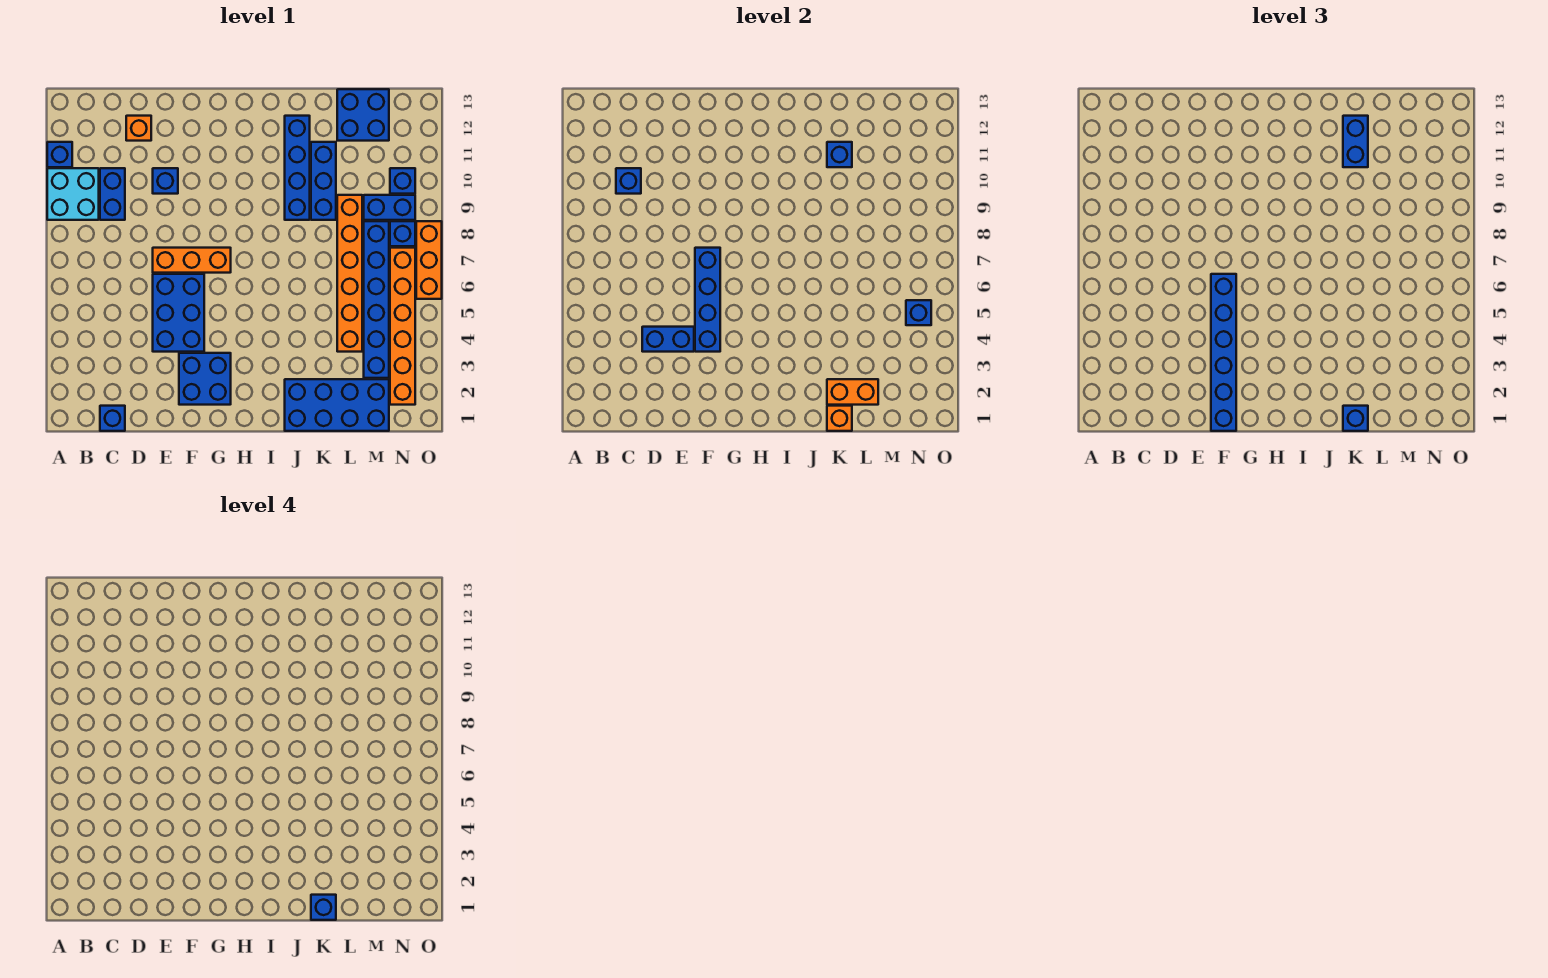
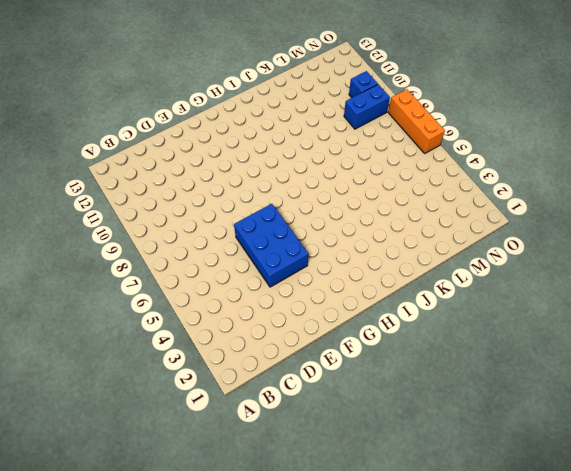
none -> cyan brick A9:B10 level 1
none -> blue brick A11 level 1
none -> blue brick C1 level 1
none -> blue brick C9:C10 level 1

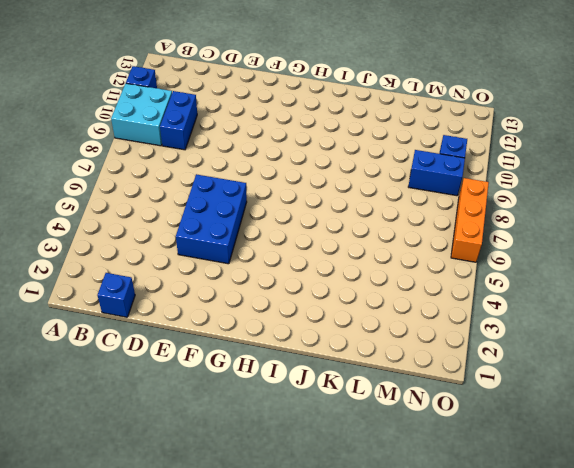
none -> orange brick D12 level 1
none -> orange brick E7:G7 level 1
none -> blue brick E10 level 1
none -> blue brick F2:G3 level 1

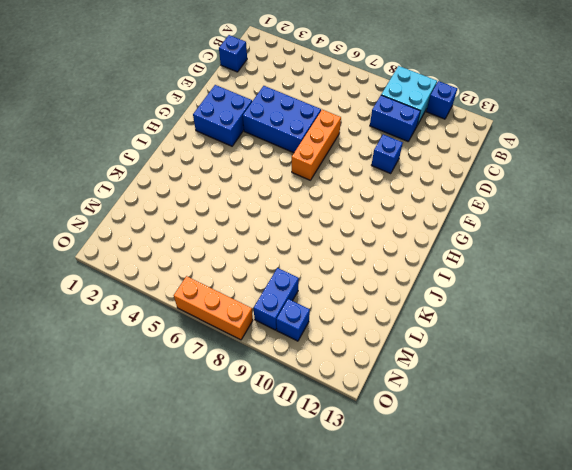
none -> orange brick D12 level 1
none -> blue brick J1:M2 level 1
none -> blue brick J9:J12 level 1
none -> blue brick K9:K11 level 1

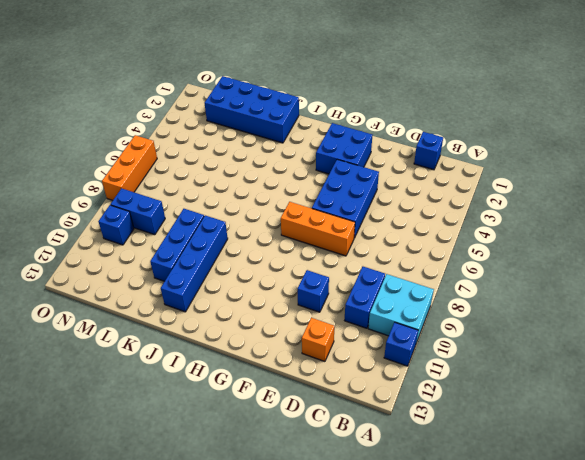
none -> orange brick L4:L9 level 1
none -> blue brick L12:M13 level 1
none -> blue brick M3:M8 level 1
none -> orange brick N2:N7 level 1

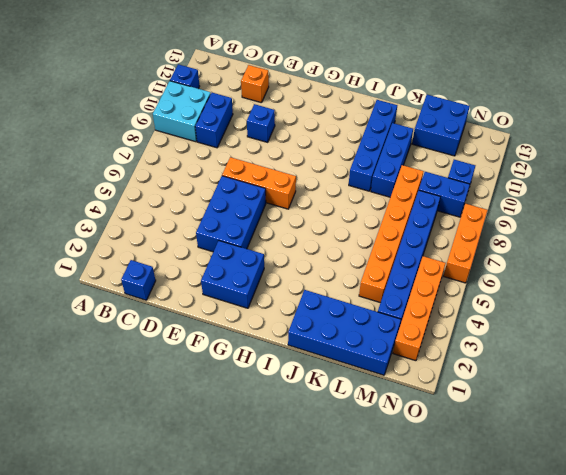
orange brick N2:N5 level 1 -> orange brick N2:N7 level 1
none -> blue brick N8 level 1
none -> blue brick C10 level 2
none -> blue brick D4:E4 level 2
none -> blue brick F4:F7 level 2

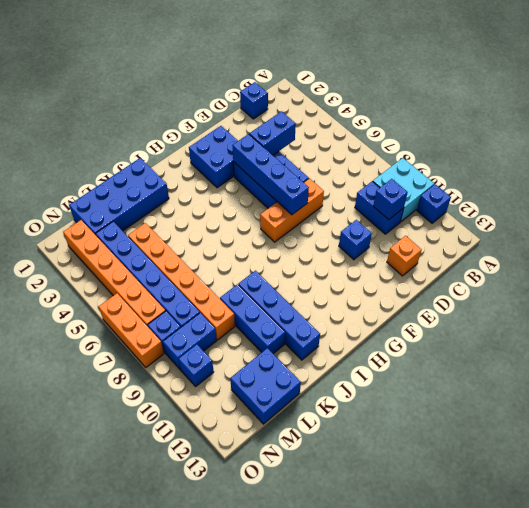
none -> orange brick K1 level 2
none -> orange brick K2:L2 level 2
none -> blue brick K11 level 2
none -> blue brick N5 level 2

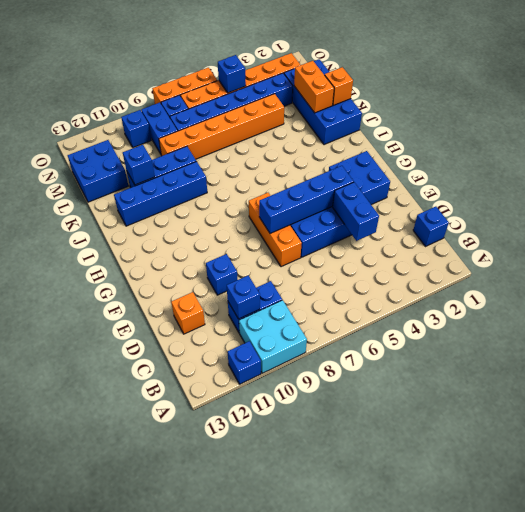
none -> blue brick F1:F6 level 3
none -> blue brick K1 level 3
none -> blue brick K11:K12 level 3
none -> blue brick K1 level 4

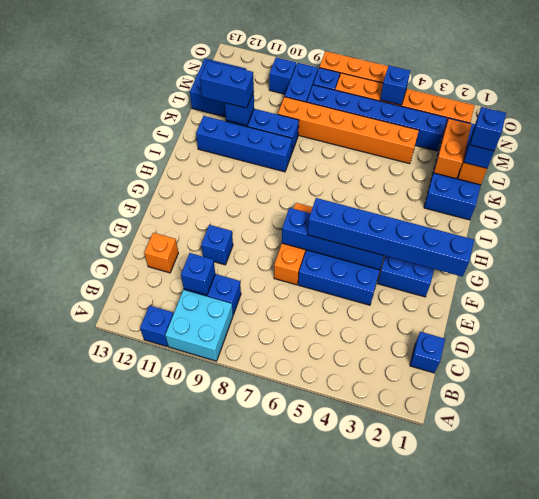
none -> blue brick D4:E4 level 2

